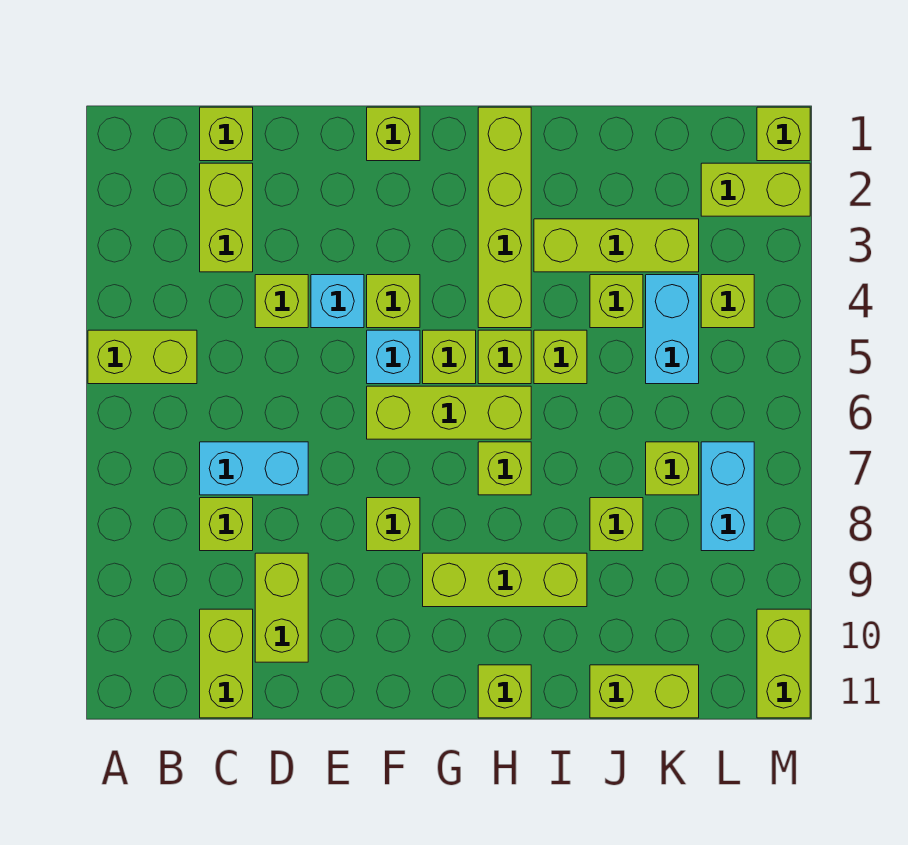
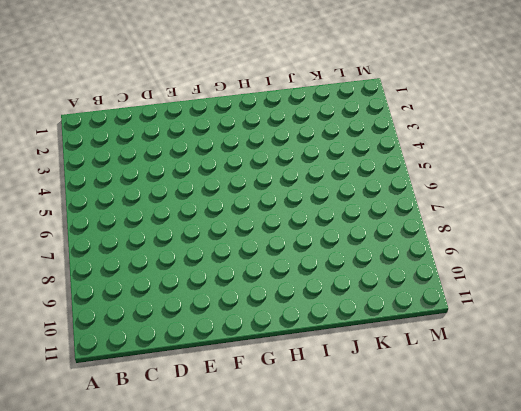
none -> lime brick A5:B5 level 1
none -> lime brick C1 level 1
none -> lime brick C2:C3 level 1
none -> cyan brick C7:D7 level 1

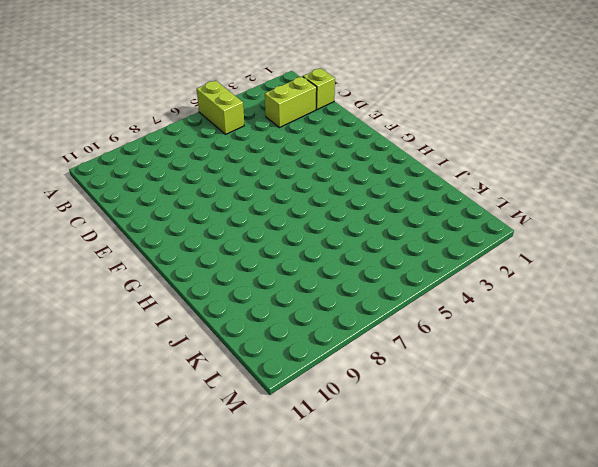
none -> cyan brick C7:D7 level 1
none -> lime brick C8 level 1
none -> lime brick C10:C11 level 1
none -> lime brick D4 level 1

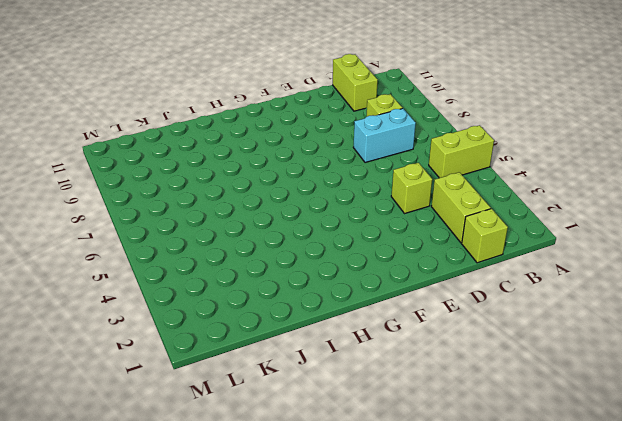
none -> lime brick D9:D10 level 1
none -> cyan brick E4 level 1
none -> lime brick F1 level 1
none -> lime brick F4 level 1

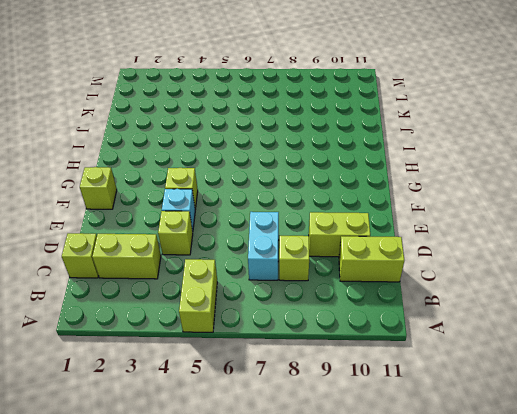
none -> cyan brick F5 level 1
none -> lime brick F6:H6 level 1
none -> lime brick F8 level 1
none -> lime brick G5 level 1

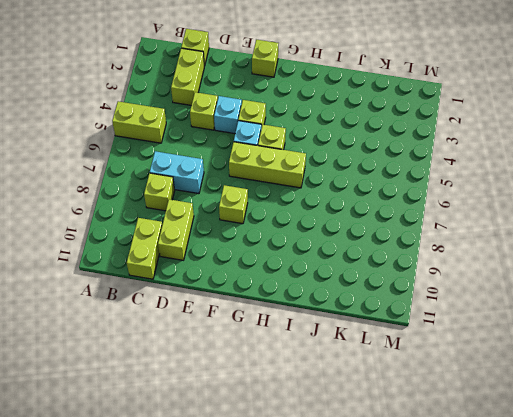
none -> lime brick G9:I9 level 1
none -> lime brick H1:H4 level 1
none -> lime brick H5 level 1
none -> lime brick H7 level 1

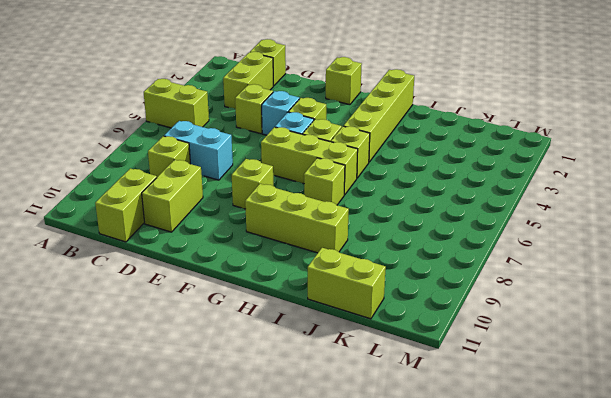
none -> lime brick H11 level 1
none -> lime brick I3:K3 level 1
none -> lime brick I5 level 1
none -> lime brick J4 level 1

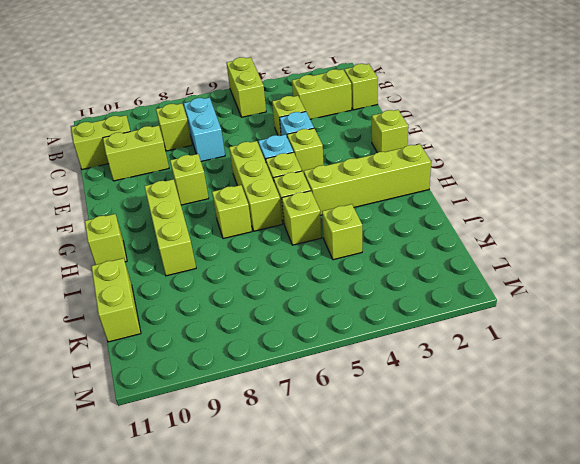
none -> lime brick I3:K3 level 1
none -> lime brick J8 level 1
none -> cyan brick K4:K5 level 1
none -> lime brick K7 level 1

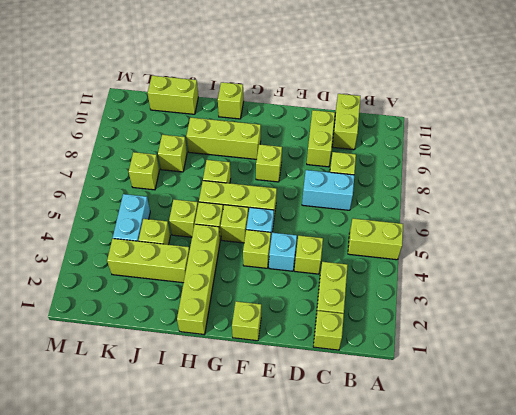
none -> lime brick L2:M2 level 1
none -> lime brick L4 level 1
none -> cyan brick L7:L8 level 1
none -> lime brick M1 level 1

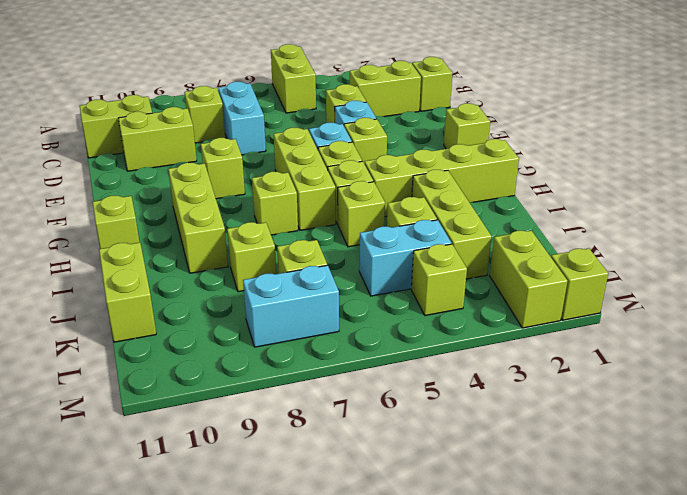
none -> lime brick M10:M11 level 1

